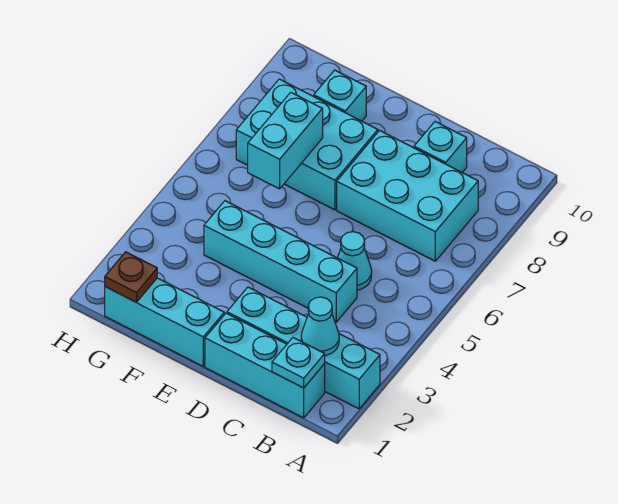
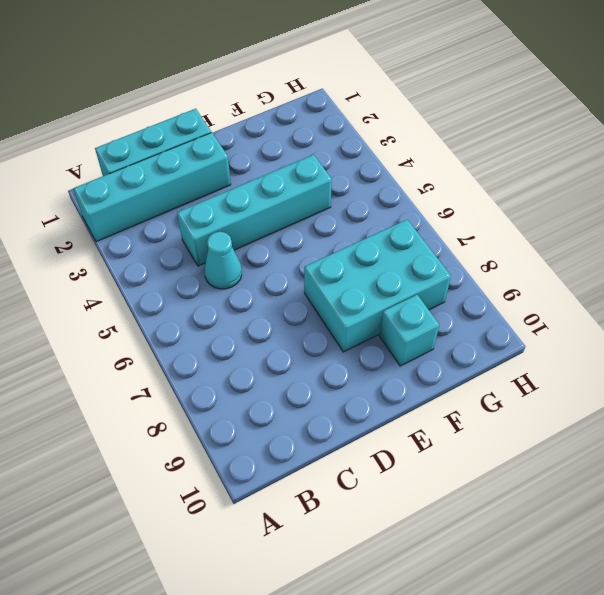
none -> cyan brick B7:D8 level 1
none -> cyan brick C9 level 1
none -> cyan brick E1:G1 level 1

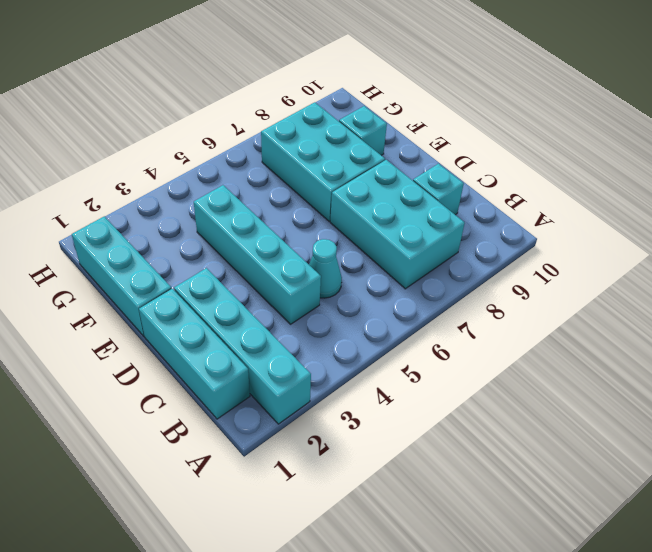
none -> cyan plate B1 level 2
none -> cyan cone B2 level 2
none -> cyan brick F6:F7 level 2

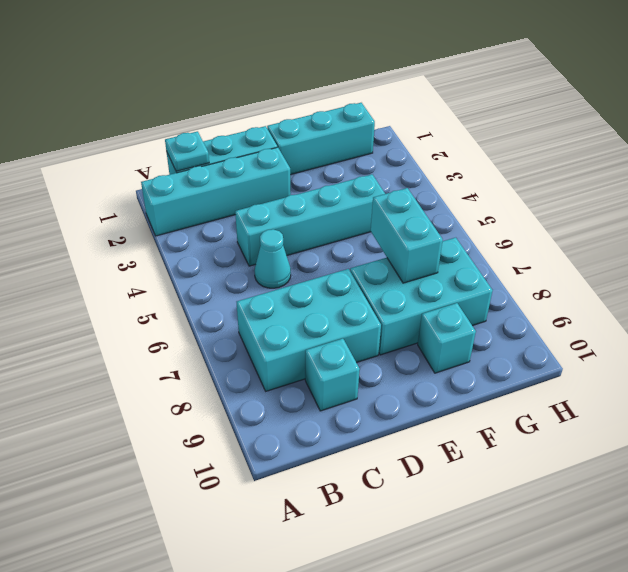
none -> cyan cone B2 level 2
none -> brown plate G1 level 2

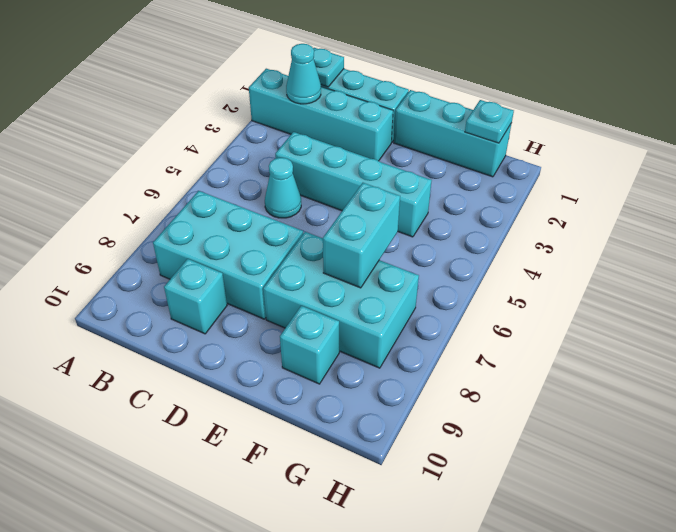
cyan plate G1 level 2 -> brown plate G1 level 2

